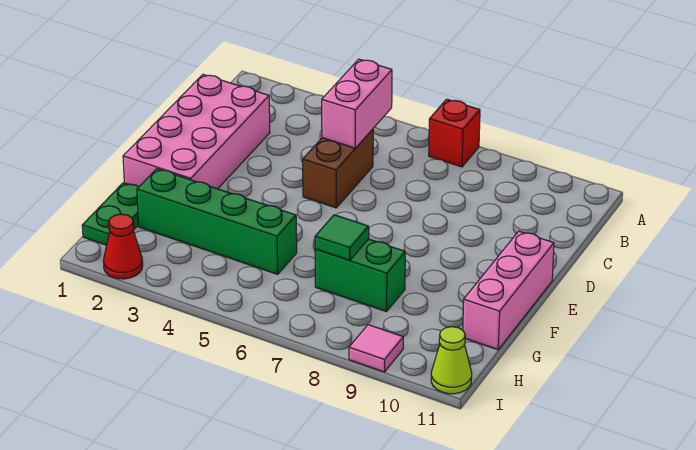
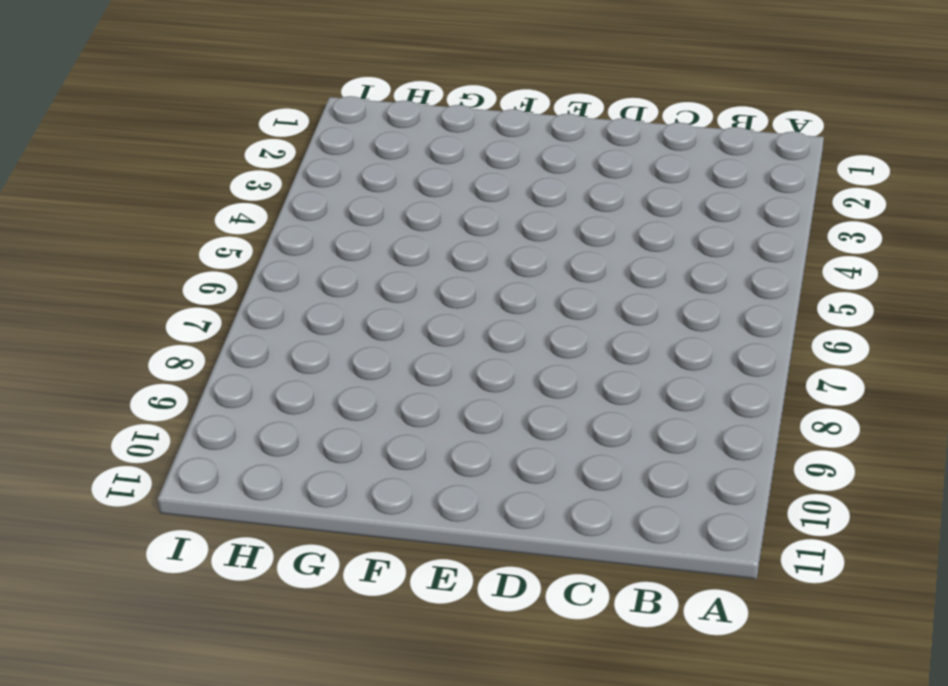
none -> red brick A7 level 1
none -> pink brick C1:F2 level 1
none -> brown brick C5:D5 level 1

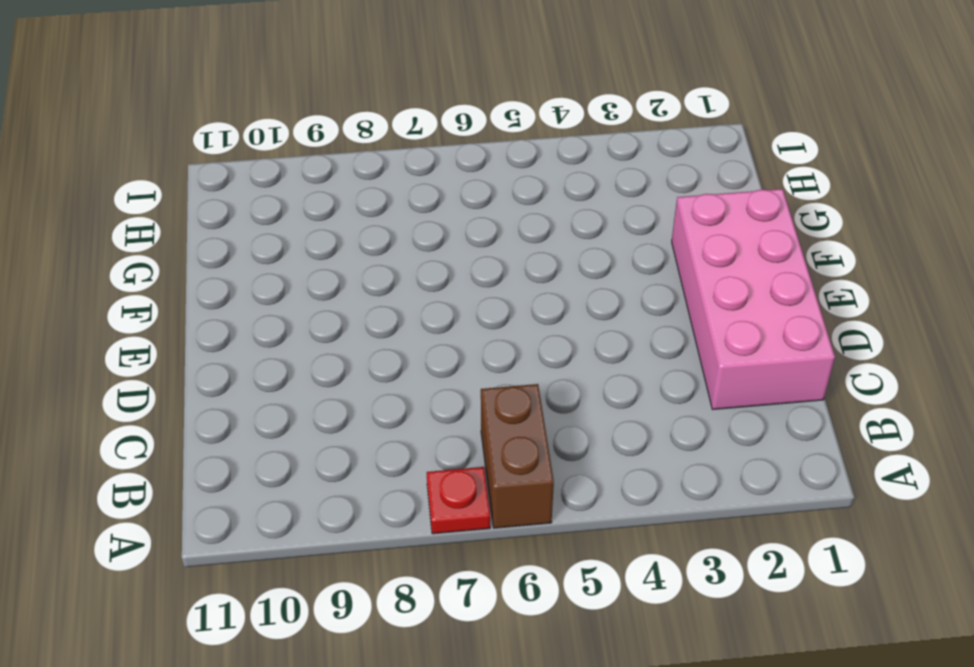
brown brick A6:B6 level 1 -> brown brick C5:D5 level 1
red plate A7 level 1 -> red brick A7 level 1
none -> pink brick E11:G11 level 1
none -> green plate G1:H1 level 1
none -> green brick G2:G5 level 1

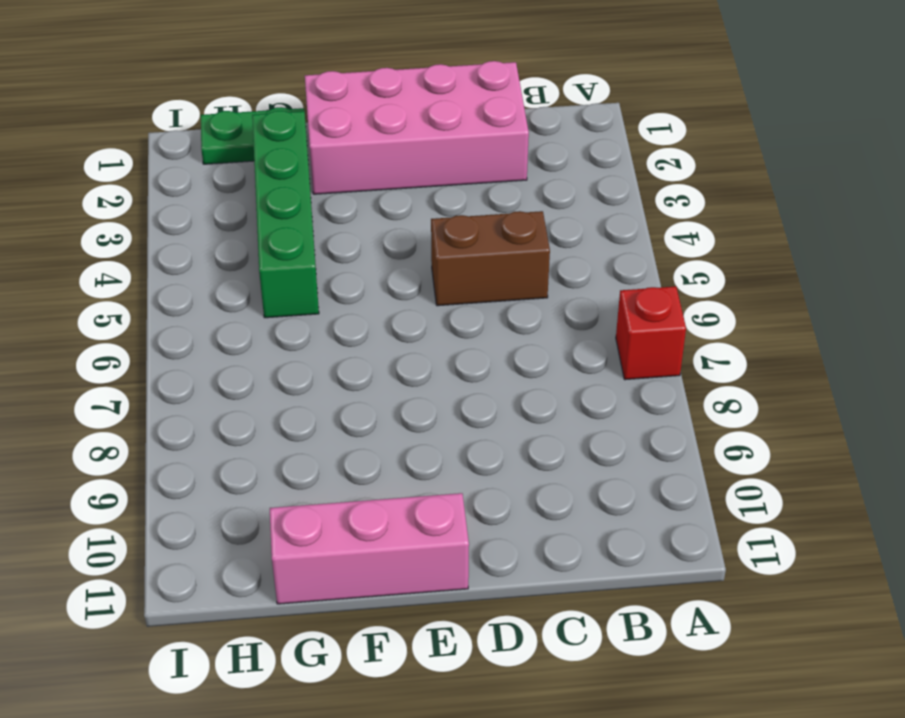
none -> green brick G7:G8 level 1
none -> red cone I2 level 1
none -> pink tile I9 level 1

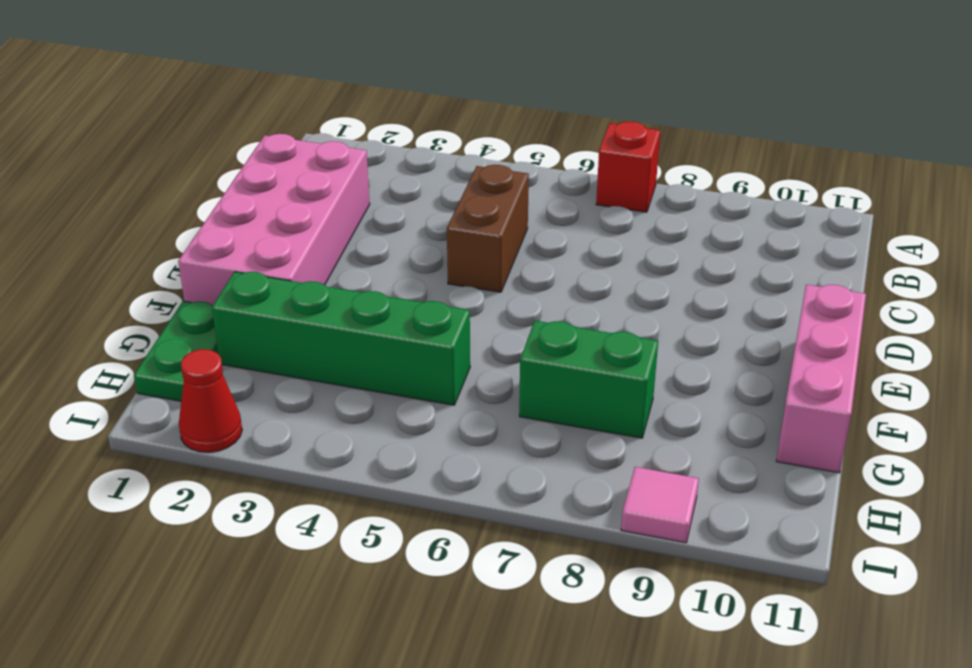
none -> lime cone I11 level 1
none -> pink brick B5:C5 level 2
none -> green tile G7 level 2

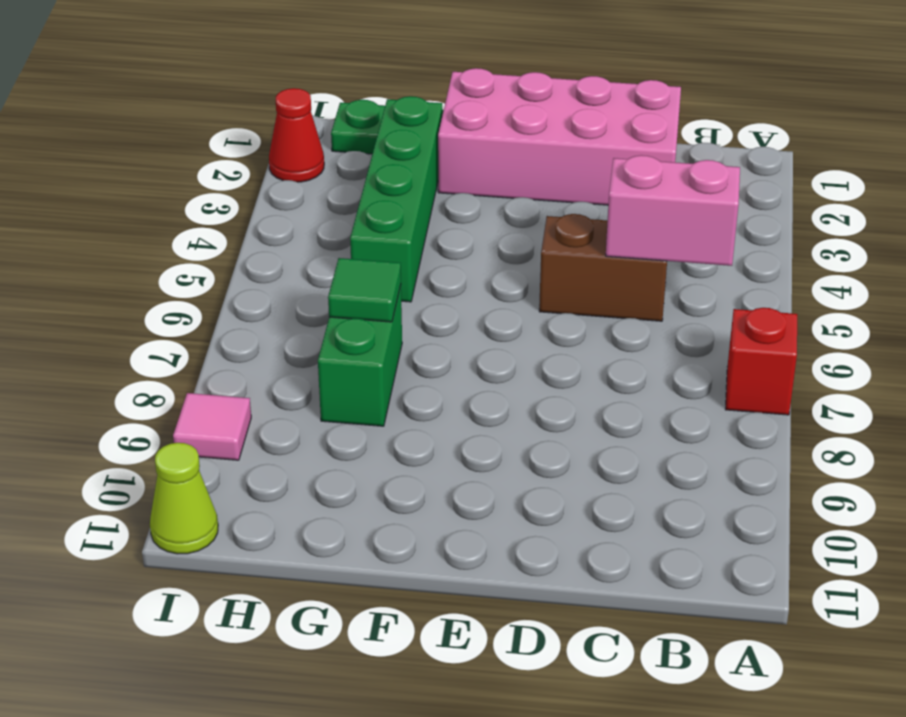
none -> pink brick E11:G11 level 1

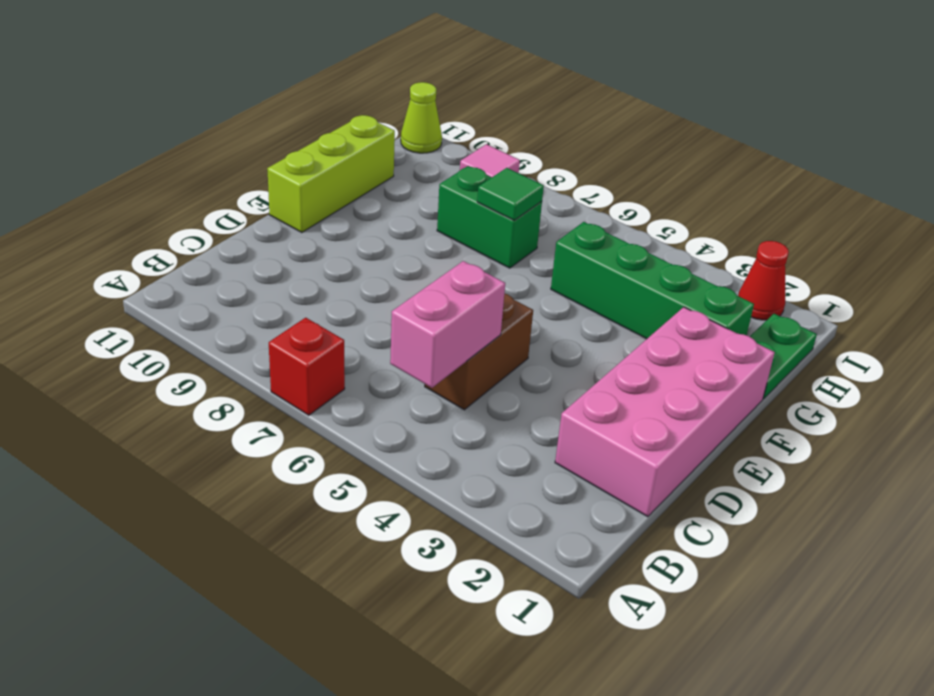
lime brick E11:G11 level 1 -> pink brick E11:G11 level 1

